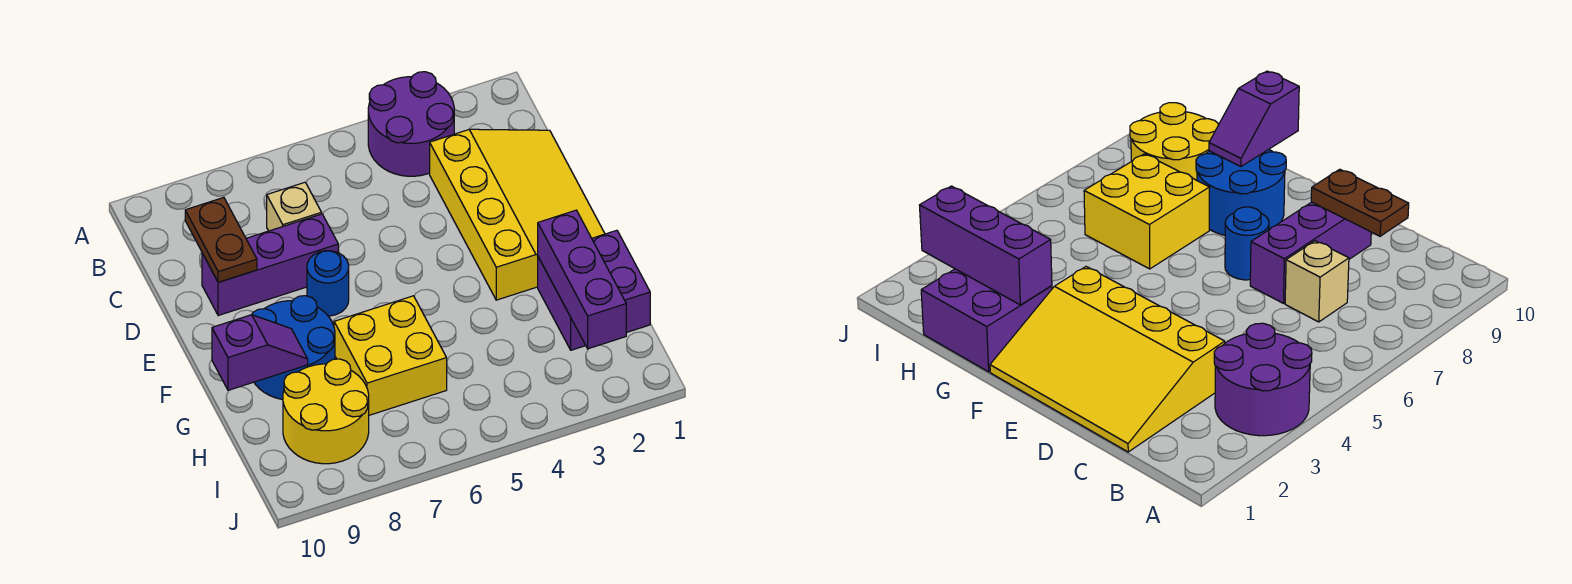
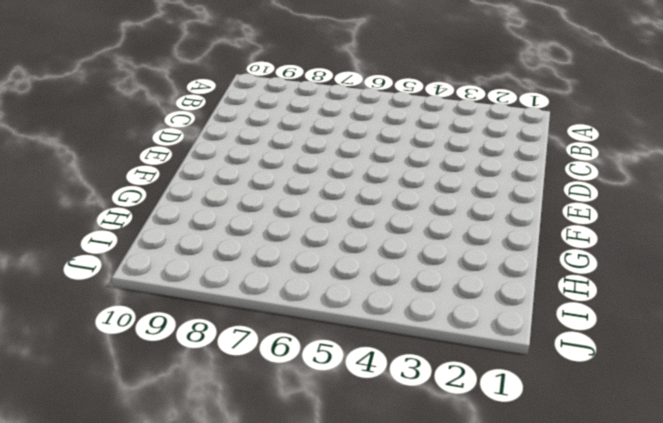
none -> purple round brick A3:B4 level 1
none -> yellow slope C1:F3 level 1 top 3
none -> tan brick C7 level 1

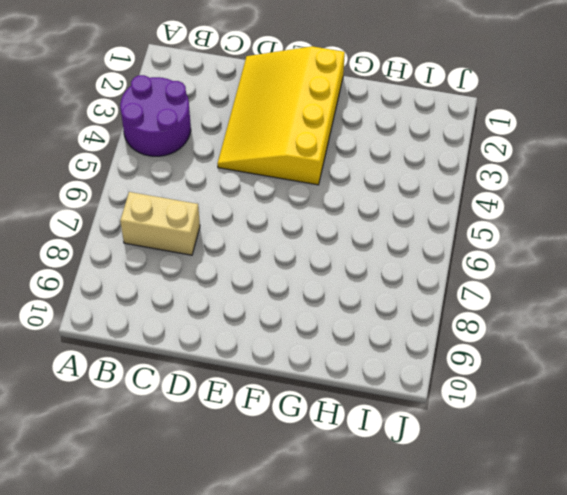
tan brick B7:C7 level 1 -> tan brick C7 level 1
yellow slope D1:F4 level 1 top F -> yellow slope C1:F3 level 1 top 3
none -> purple brick D7:D9 level 1
none -> blue round brick E7 level 1
none -> blue round brick F8:G9 level 1

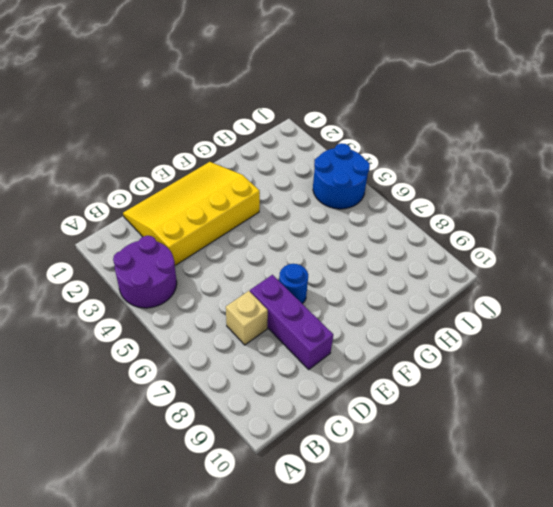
blue round brick I4:J5 level 1 -> blue round brick F8:G9 level 1
none -> purple brick G1:H2 level 1
none -> yellow brick G6:H7 level 1
none -> yellow round brick H8:I9 level 1

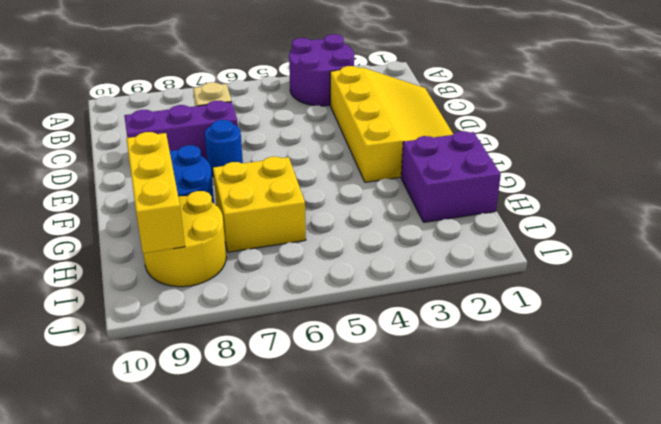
yellow brick G9:I9 level 2 -> purple slope G9:G10 level 2 top 10
none -> brown plate C9:D9 level 2
none -> purple brick G2:I2 level 2

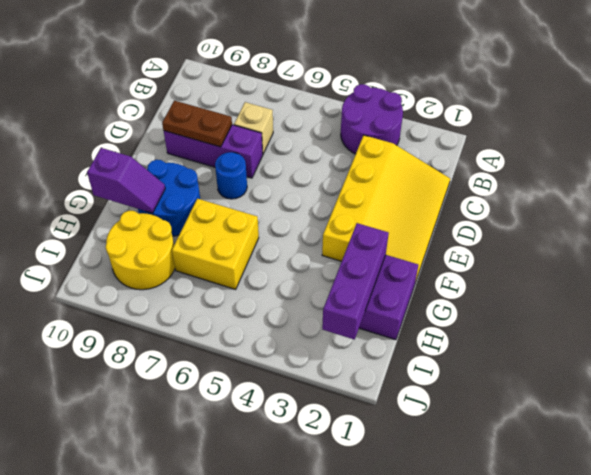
brown plate D8:D9 level 2 -> brown plate C9:D9 level 2

